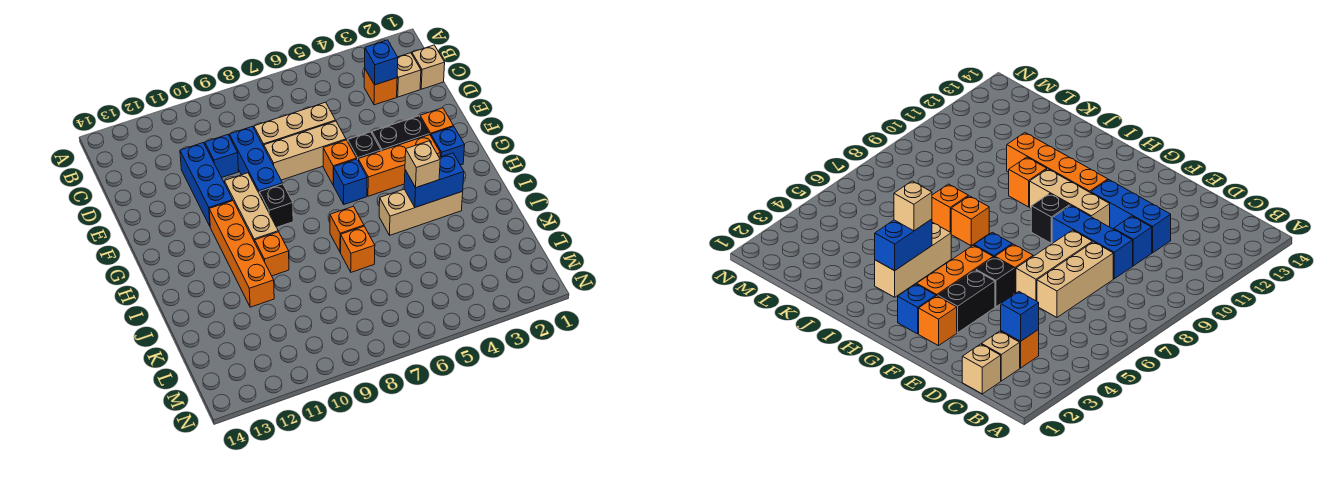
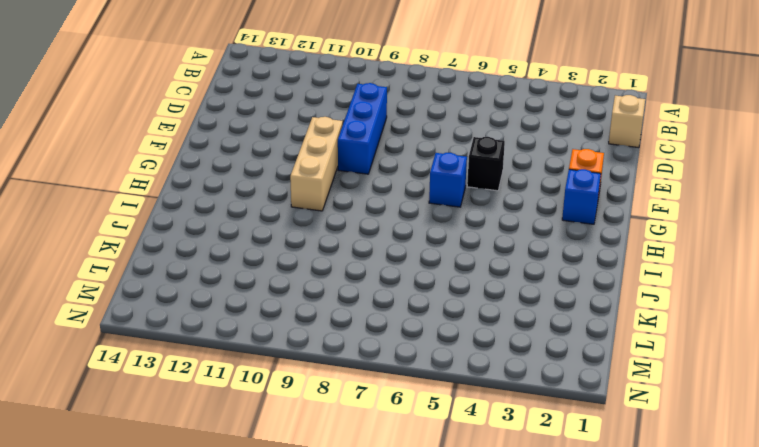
none -> tan brick C2 level 1
none -> orange brick C3 level 1
none -> tan brick D6:D8 level 1

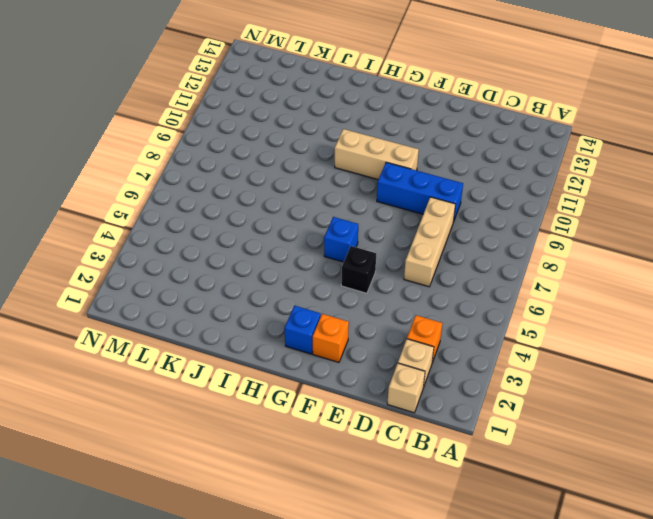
none -> blue brick D10 level 1
none -> blue brick D11:F11 level 1
none -> tan brick E6:E8 level 1

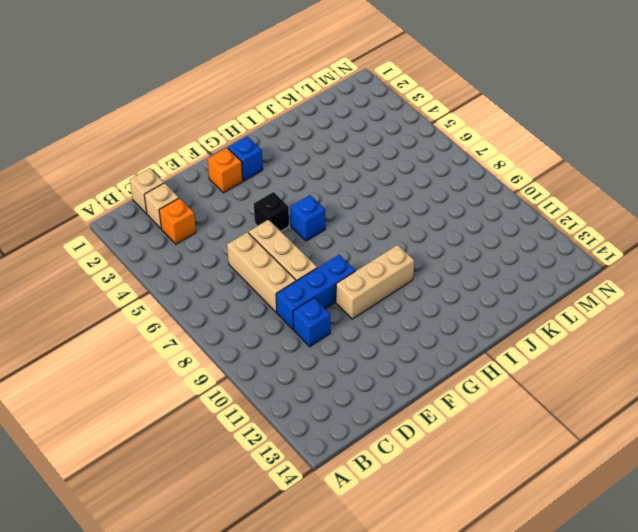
none -> blue brick D11:F11 level 1
none -> black brick F3:F4 level 1
none -> orange brick F6 level 1

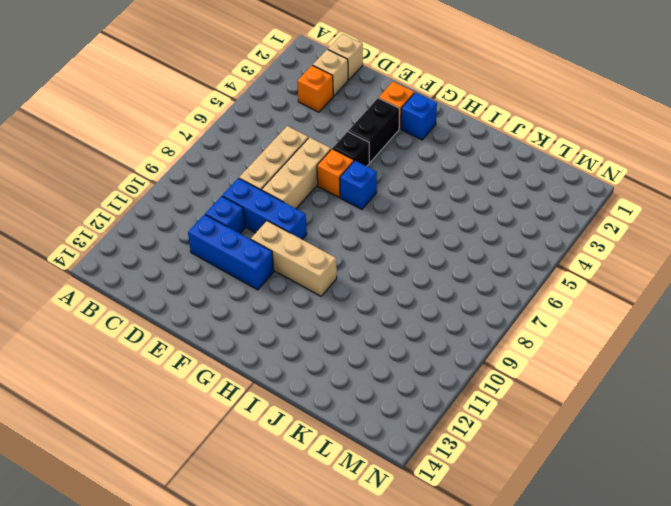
none -> orange brick G3:G5 level 1
none -> black brick G9 level 1
none -> orange brick G11:J11 level 1

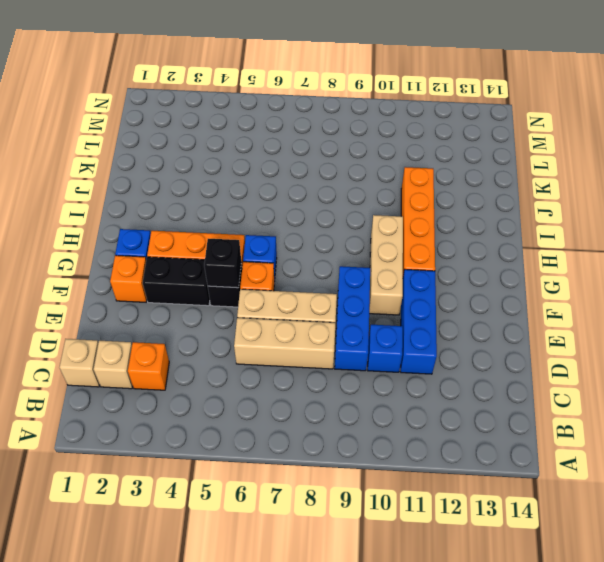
black brick F5 level 2 -> black brick G9 level 1
none -> tan brick I3:I5 level 1
none -> orange brick I7 level 1
none -> orange brick I10 level 1

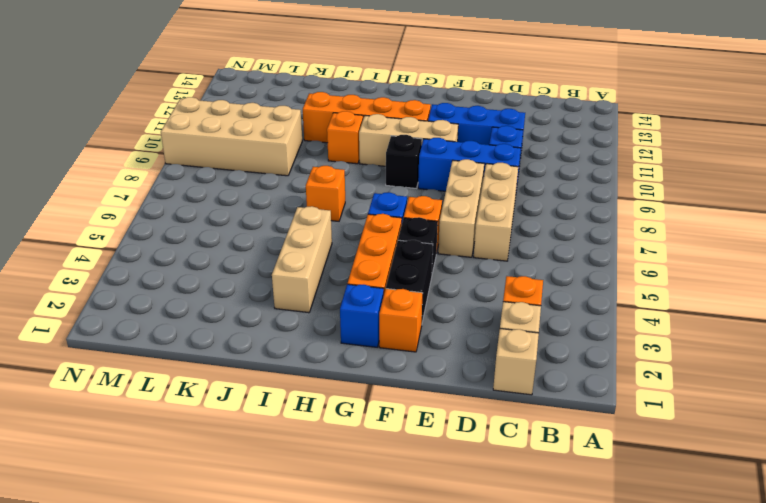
tan brick K9:N10 level 1 -> none
none -> orange brick J7 level 1
none -> blue brick C3 level 2
none -> blue brick I3:I4 level 2

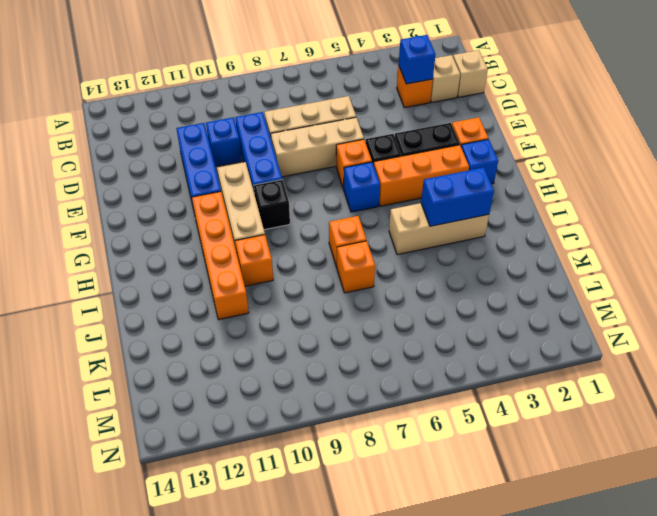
none -> tan brick I4 level 3

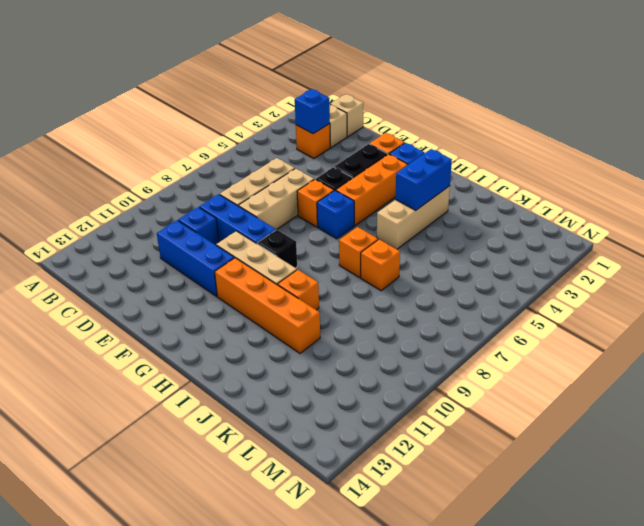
none -> tan brick I4 level 3

